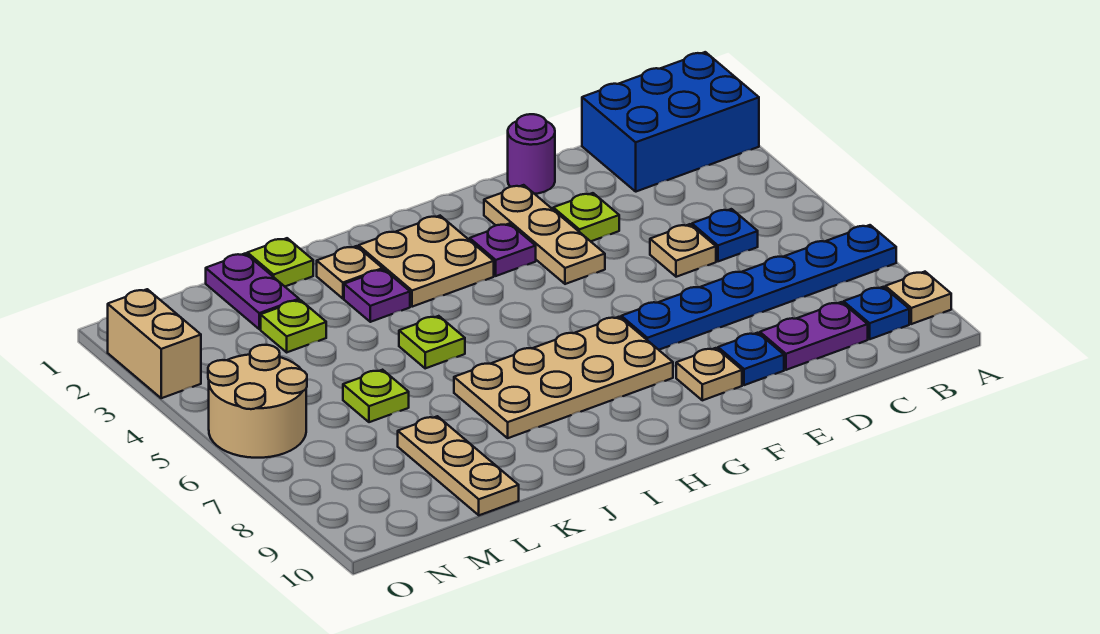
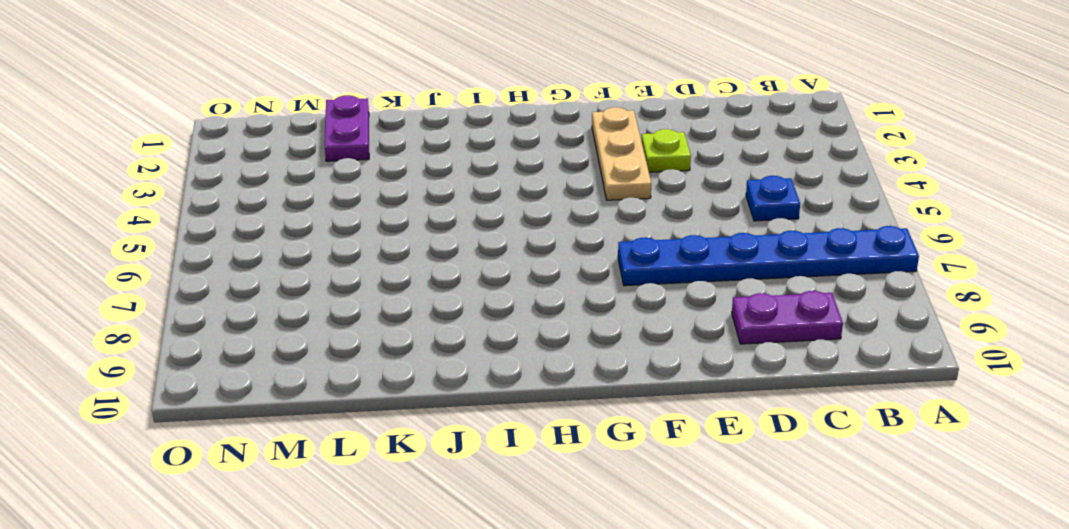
none -> blue brick A1:C2 level 1
none -> tan plate A9 level 1
none -> blue plate B9 level 1

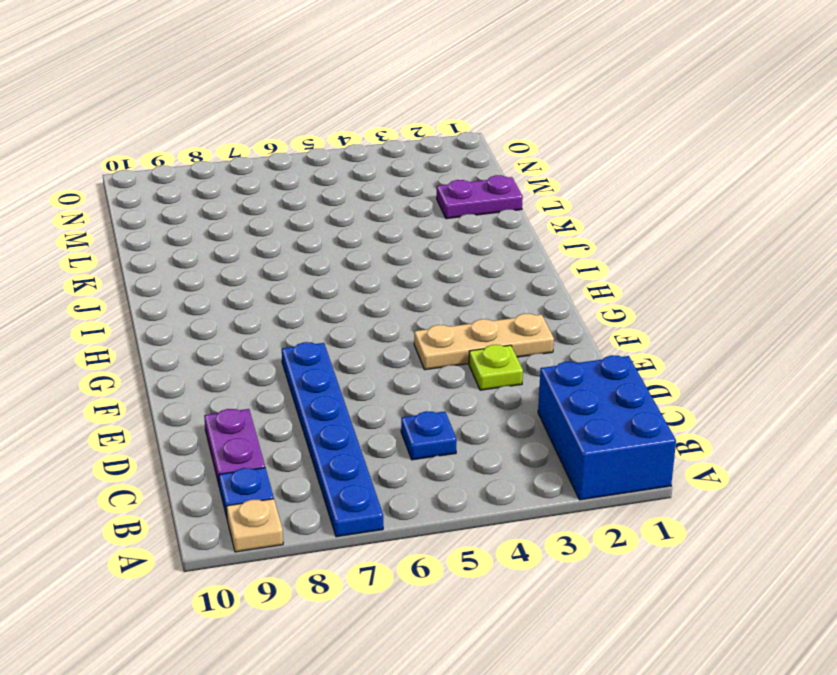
none -> tan plate D5 level 1
none -> purple round brick E1 level 1
none -> blue plate E9 level 1

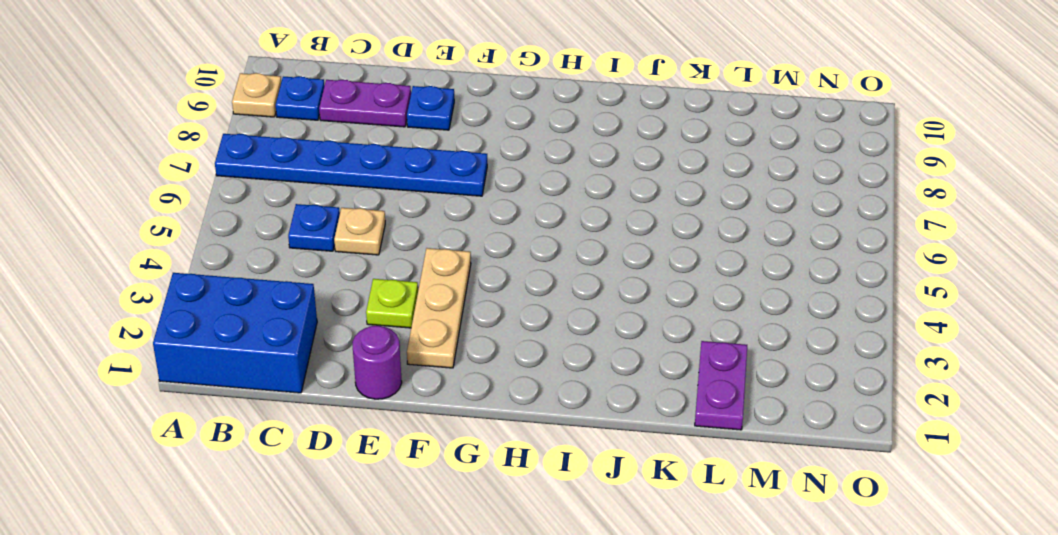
none -> tan plate F9 level 1
none -> purple plate G3 level 1
none -> tan plate G7:J8 level 1

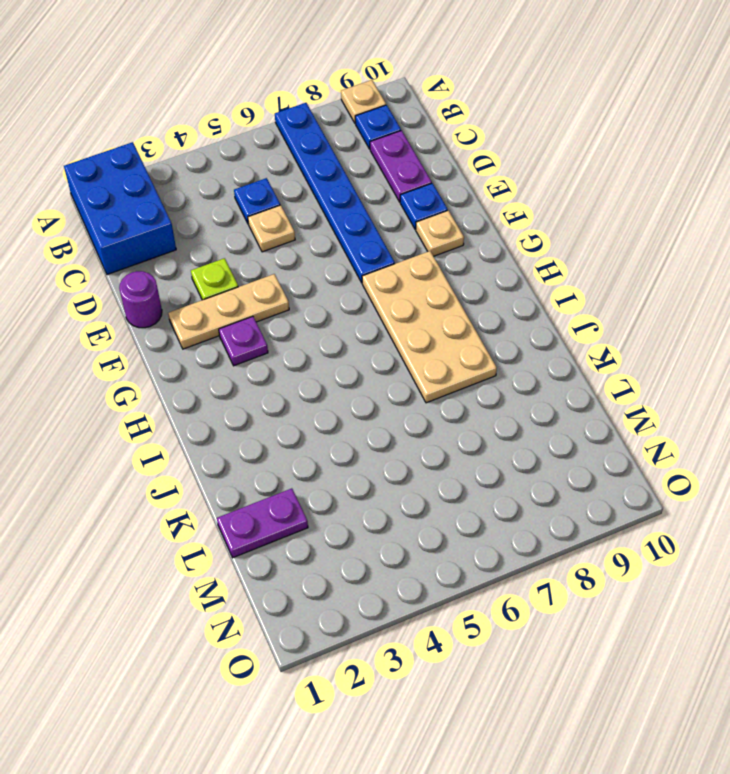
none -> tan plate H2:I3 level 1
none -> tan plate J2 level 1
none -> purple plate J3 level 1

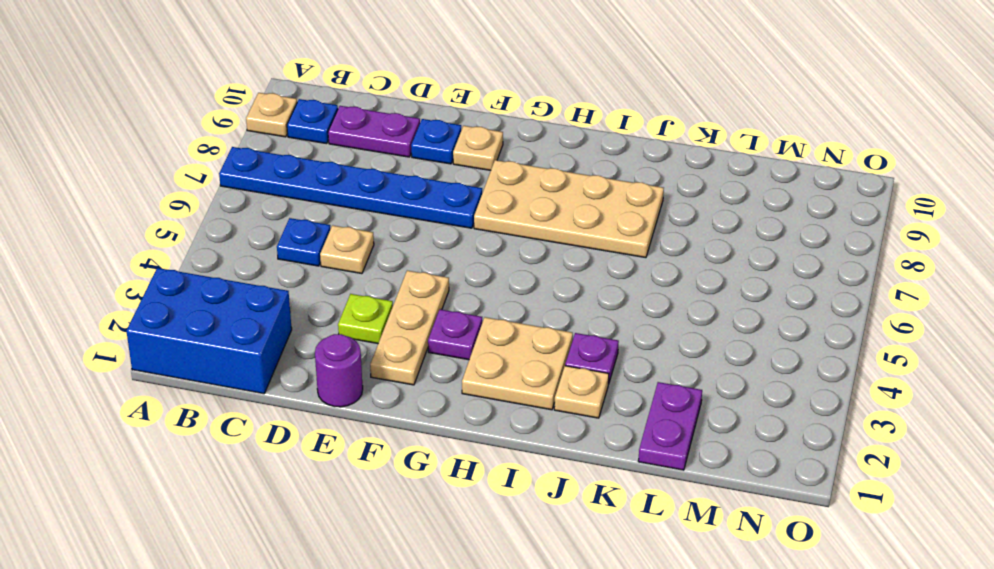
none -> lime plate J5 level 1
none -> lime plate K1 level 1
none -> lime plate L3 level 1

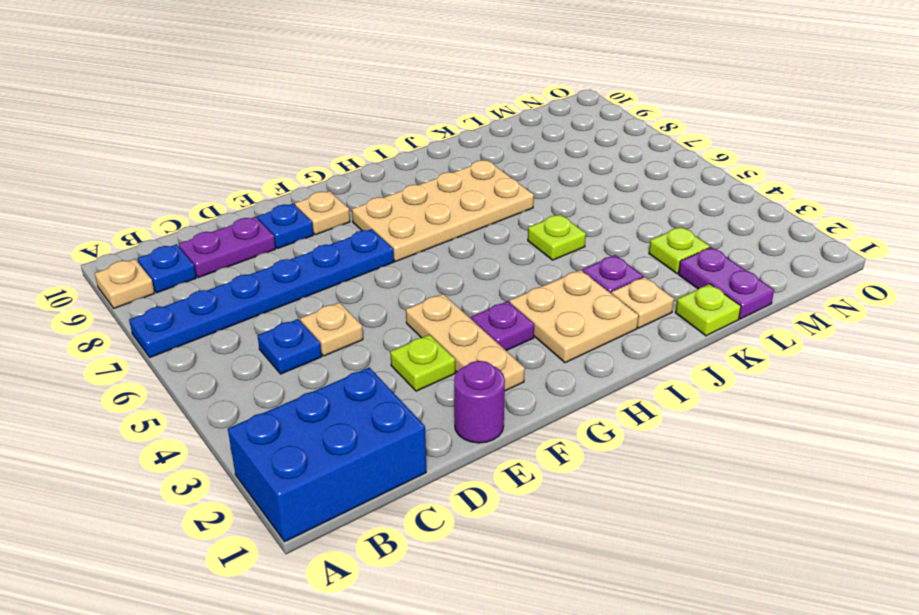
none -> lime plate L6 level 1
none -> tan plate L8:L10 level 1
none -> tan round brick N5:O6 level 1

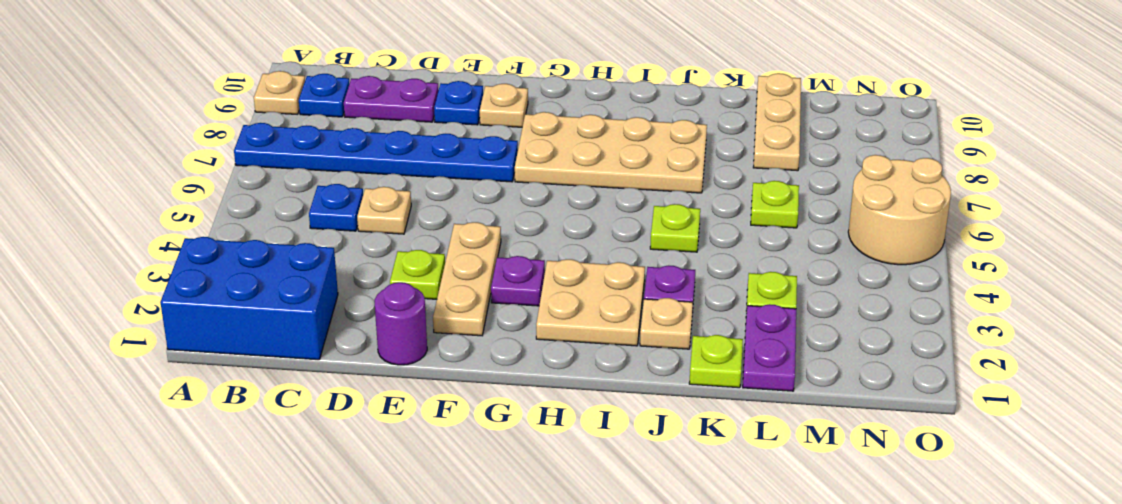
none -> tan brick O2:O3 level 1

